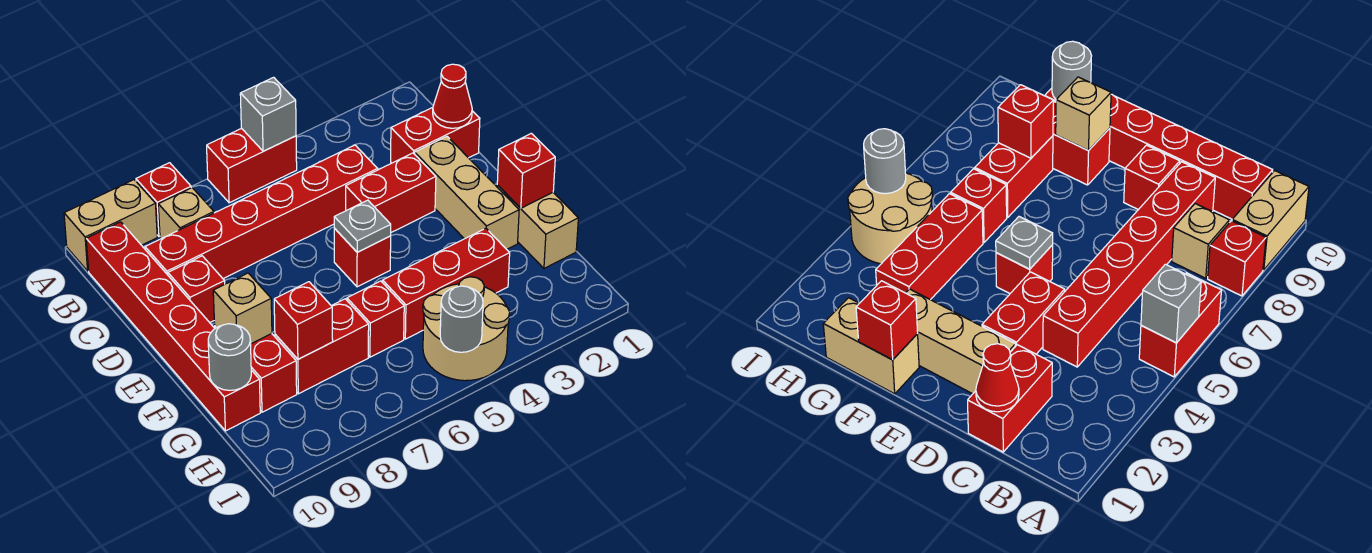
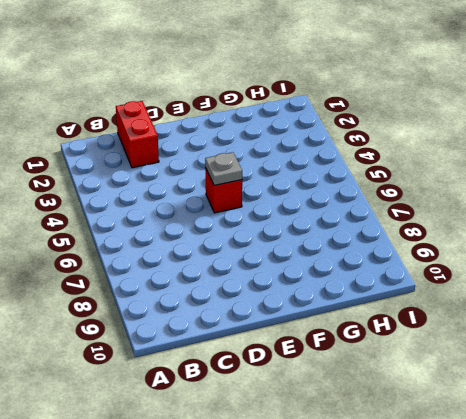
none -> red brick A5:A6 level 1
none -> red brick A8 level 1
none -> tan brick A9:A10 level 1

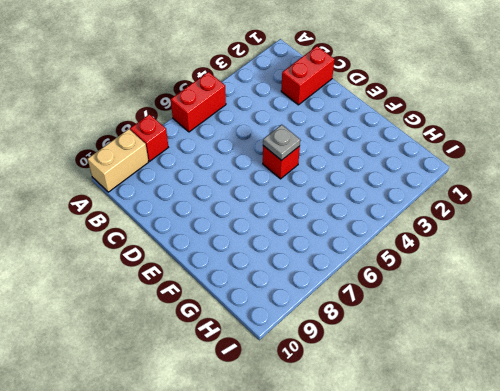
none -> tan brick B8 level 1
none -> red brick B10:G10 level 1
none -> red brick C4:C9 level 1

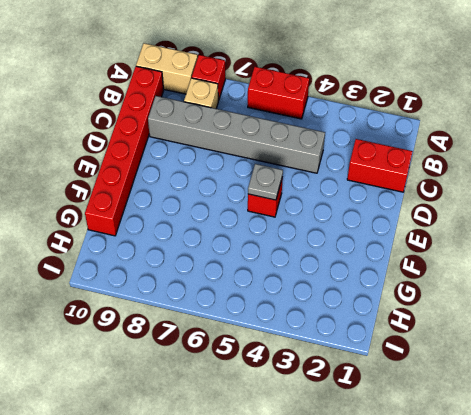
grey brick C4:C9 level 1 -> red brick C4:C9 level 1
none -> tan brick D2:F2 level 1
none -> red brick D3:D4 level 1
none -> red brick D9 level 1

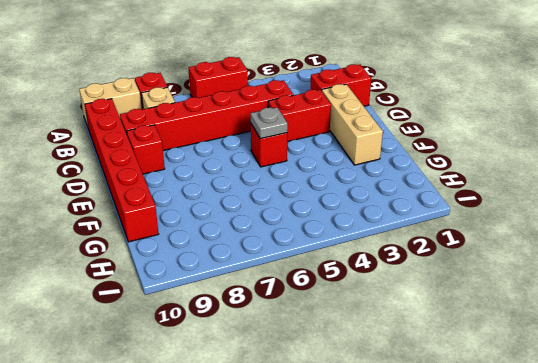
none -> tan brick F1:G1 level 1
none -> red brick F9:G9 level 1
none -> red brick G3:G5 level 1

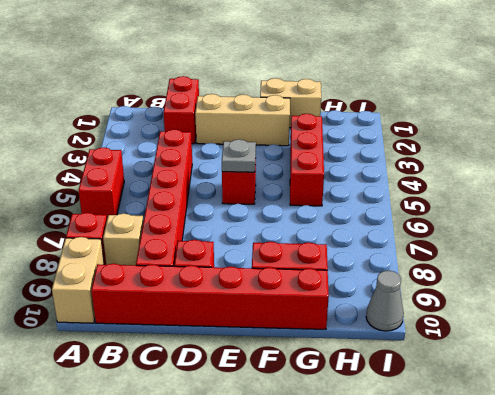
grey cone I10 level 1 -> none
none -> red brick D3:D4 level 1
none -> red brick G6 level 1
none -> red brick G7:G8 level 1

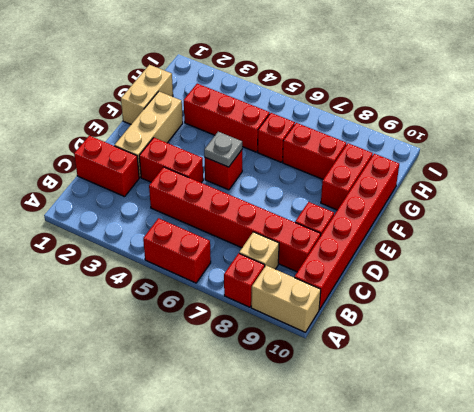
none -> tan round brick H4:I5 level 1
none -> grey brick A5 level 2
none -> red cone C1 level 2

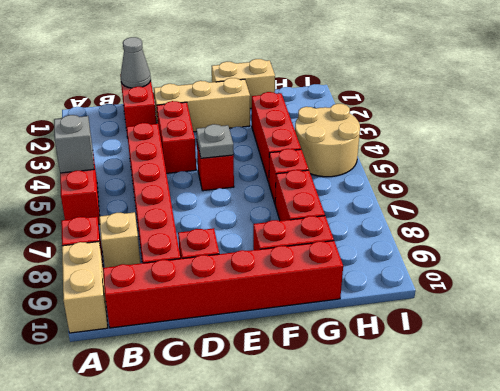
grey cone C1 level 2 -> red cone C1 level 2
none -> red brick F1 level 2
none -> tan brick F9 level 2
none -> red brick G8 level 2

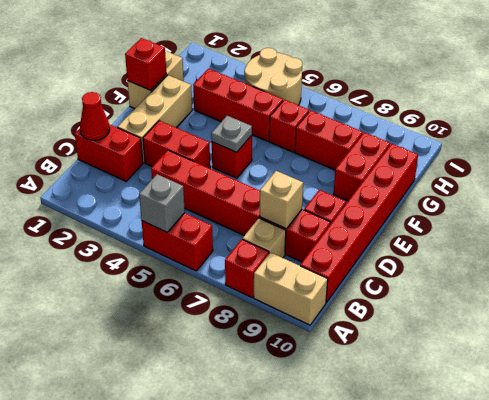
tan brick C8 level 2 -> tan brick F9 level 2
none -> red brick G8 level 2
none -> grey round brick G10 level 2
none -> grey round brick I5 level 2

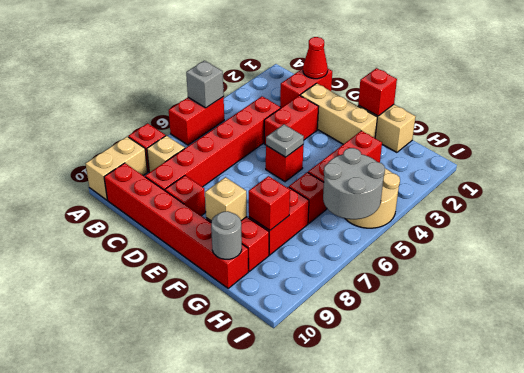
grey round brick H5:I6 level 2 -> grey round brick I5 level 2

